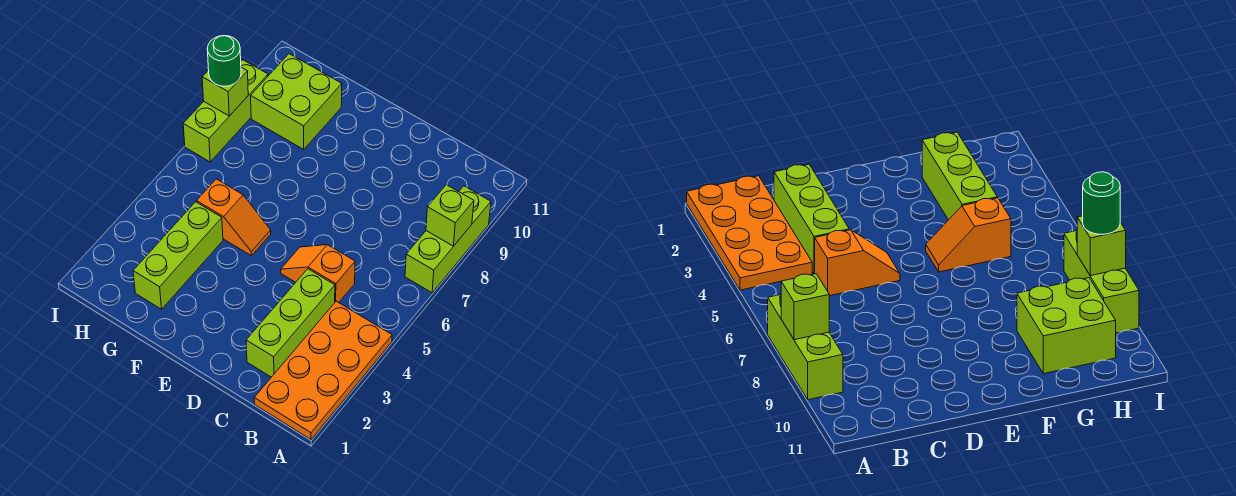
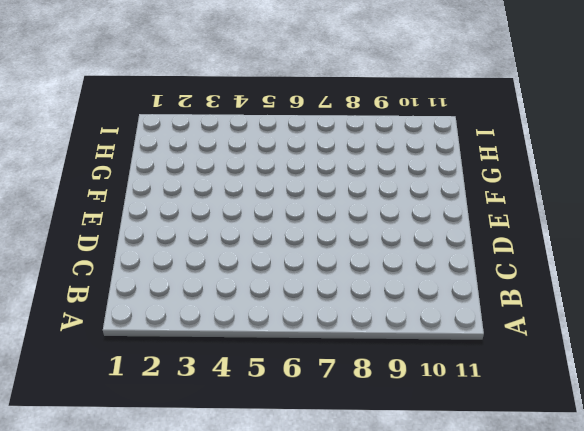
none -> orange plate A1:B4 level 1
none -> lime brick A7:A9 level 1

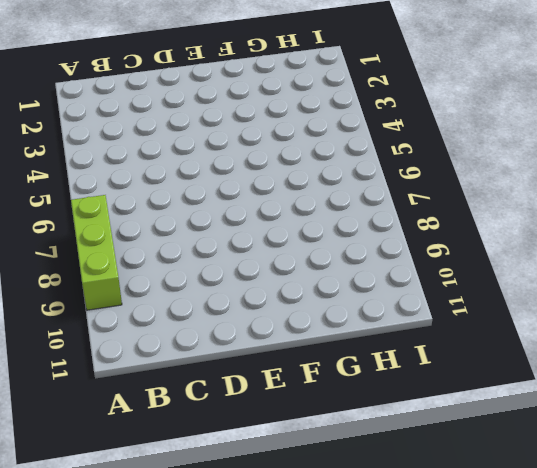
none -> orange plate A1:B4 level 1
none -> lime brick C2:C4 level 1

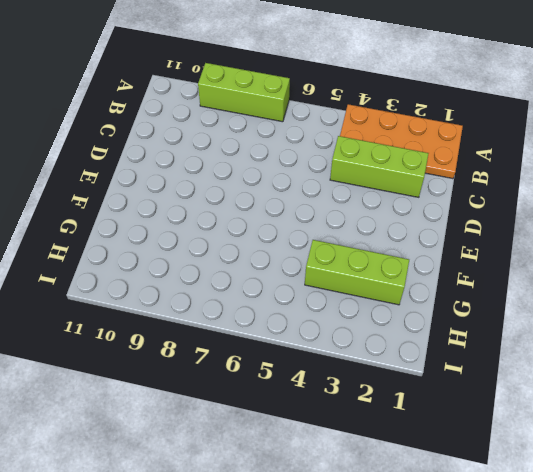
none -> orange slope C5:D5 level 1 top C
none -> orange slope F5:G5 level 1 top G

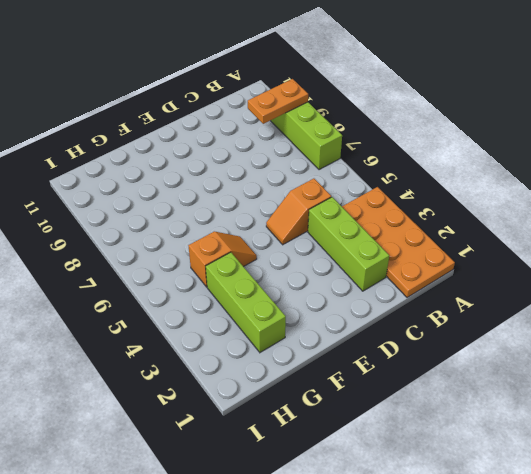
orange plate A9:B9 level 2 -> none
none -> lime brick G9:H10 level 1
none -> lime brick I7:I9 level 1

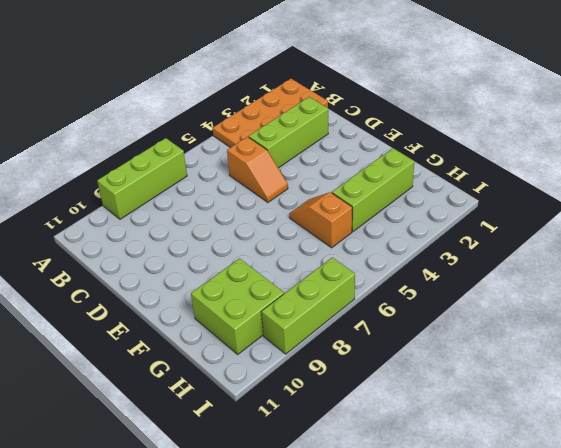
none -> lime brick A8 level 2
none -> lime brick I8 level 2

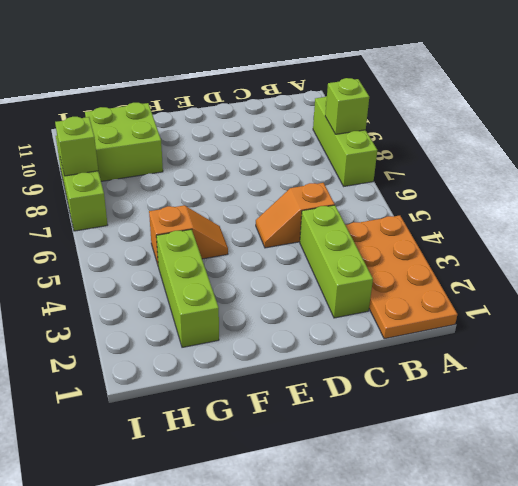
none -> green round brick I8 level 3

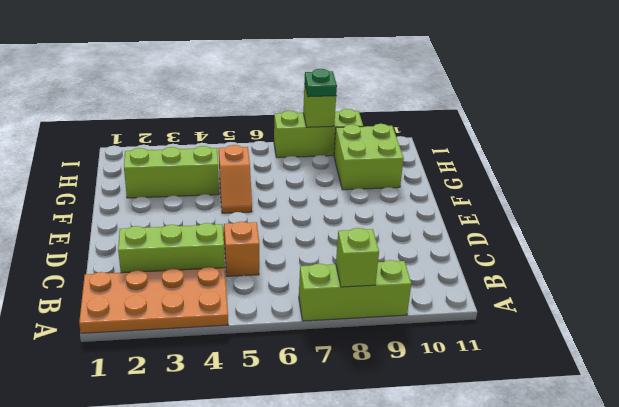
green plate I8 level 3 -> green round brick I8 level 3

